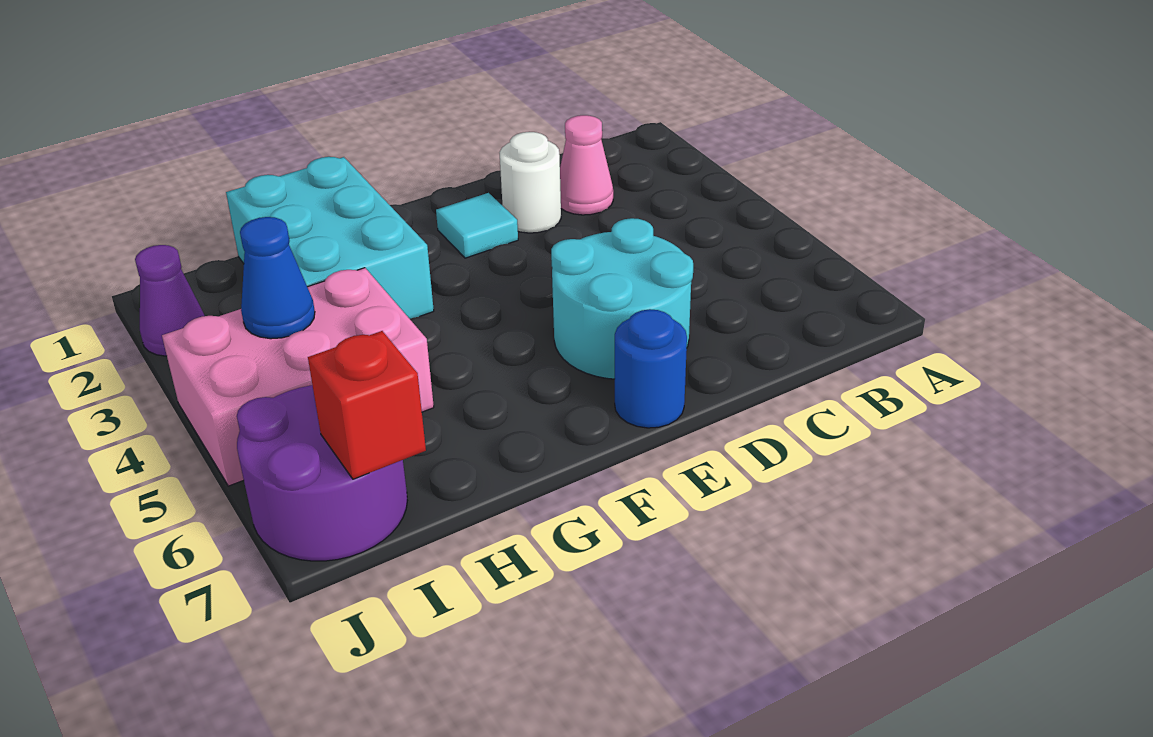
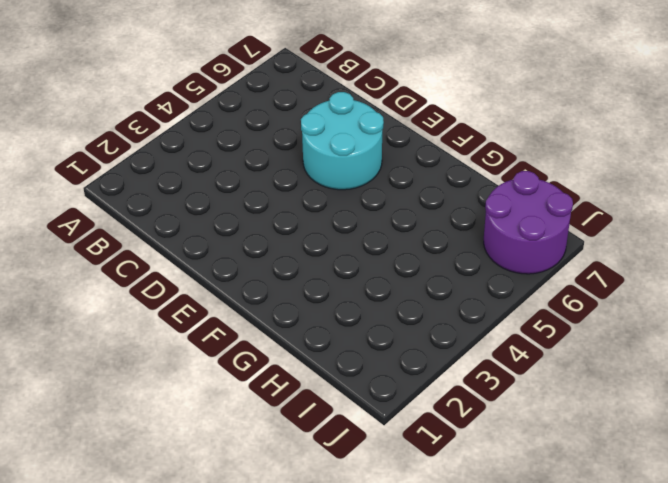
none -> pink cone C2 level 1
none -> white round brick D2 level 1

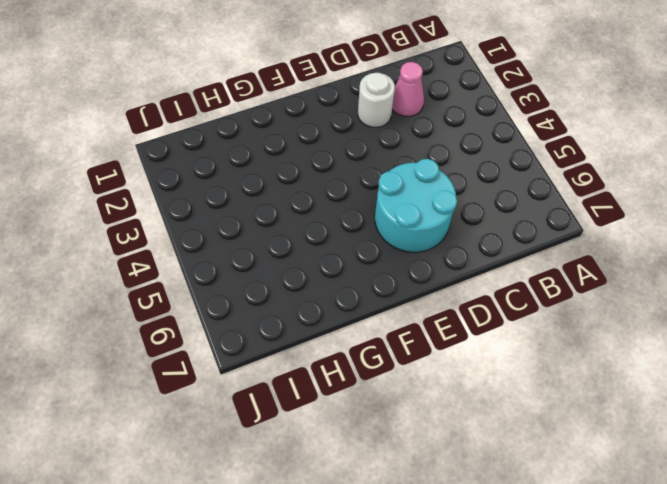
none -> cyan tile E2 level 1
none -> blue round brick E7 level 1

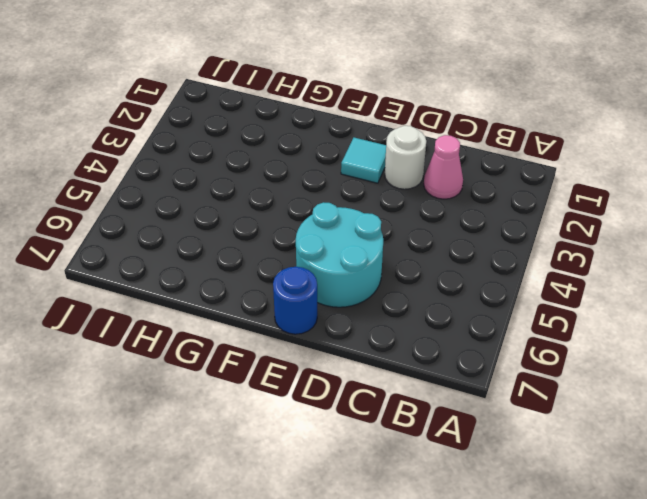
none -> cyan brick G1:H3 level 1
none -> pink brick H4:J5 level 1

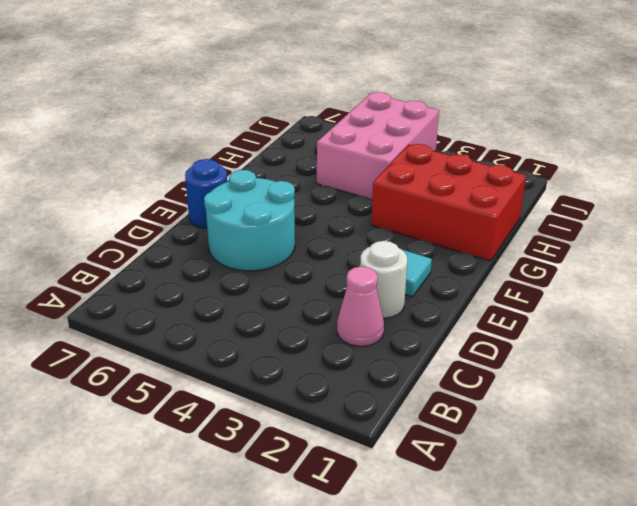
red brick G1:H3 level 1 -> cyan brick G1:H3 level 1
none -> purple round brick I6:J7 level 1
none -> purple cone J2 level 1

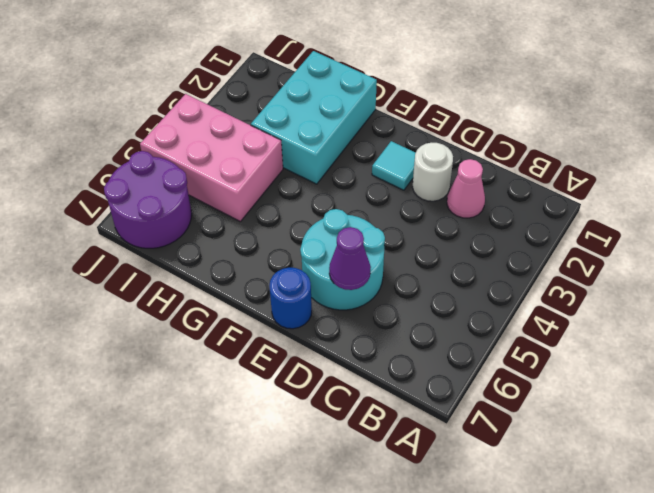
purple cone D6 level 2 -> purple cone J2 level 1
none -> blue cone I4 level 2
none -> red brick I7 level 2

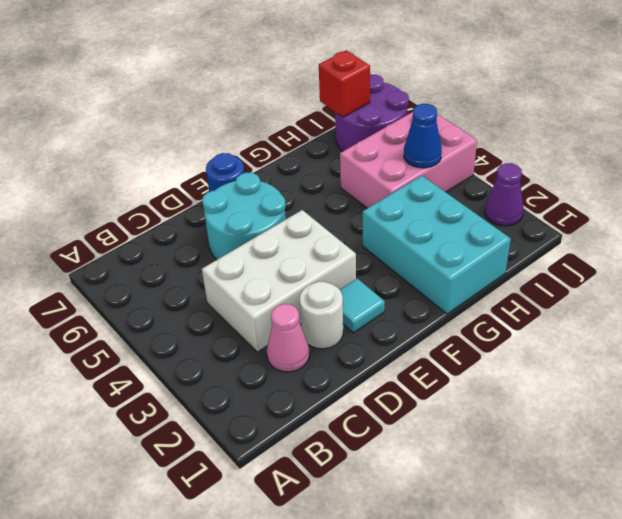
white brick C3:E4 level 1 -> none

